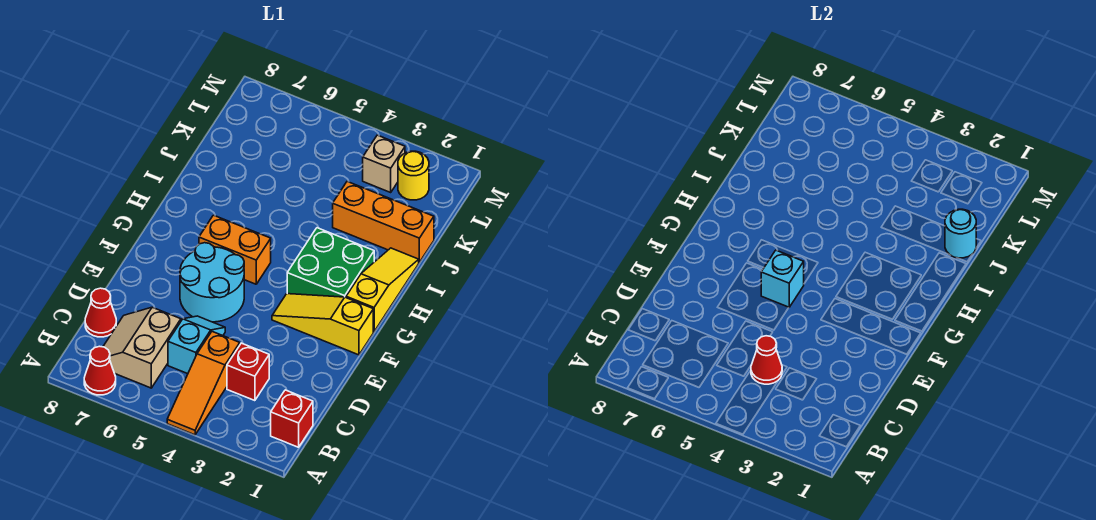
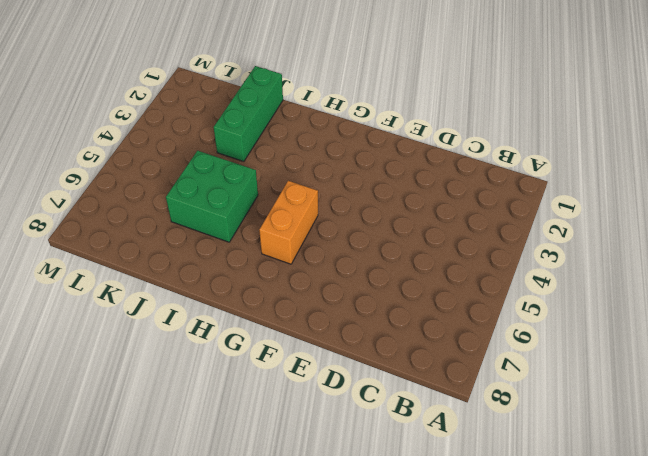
green brick I5:J6 level 1 -> green brick G2:H3 level 1
green brick J1:J3 level 1 -> orange brick J1:J3 level 1
none -> orange slope A4:C4 level 1 top C
none -> red cone A7 level 1
none -> red brick B1 level 1

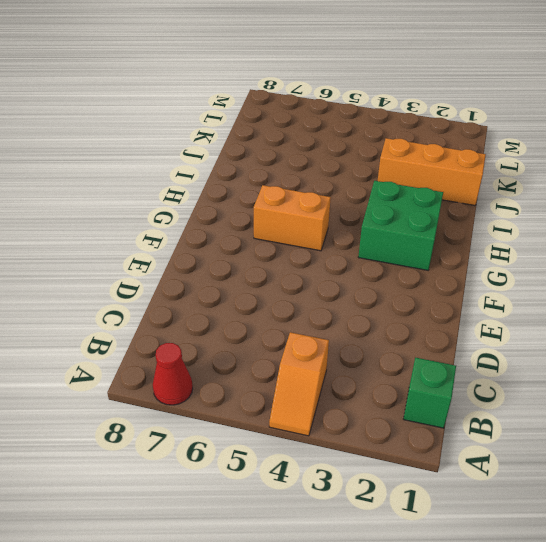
orange slope A4:B4 level 1 top B -> orange slope A4:C4 level 1 top C
green brick B1 level 1 -> red brick B1 level 1
none -> tan slope B6:C7 level 1 top 6
none -> red brick C3 level 1
none -> cyan slope C5:D5 level 1 top C

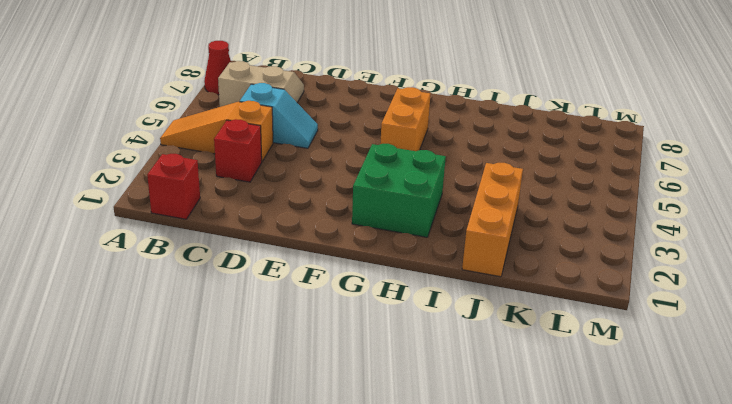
none -> red cone C8 level 1
none -> cyan round brick E5:F6 level 1
none -> yellow slope F1:F3 level 1 top 1

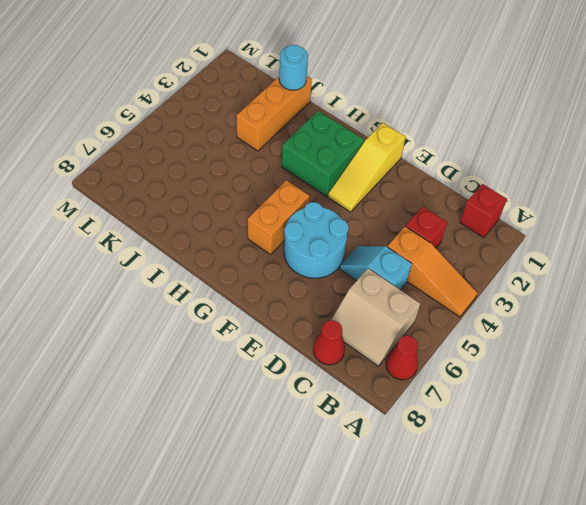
none -> yellow slope G1:I1 level 1 top G
none -> yellow round brick L2 level 1
none -> tan brick L3 level 1

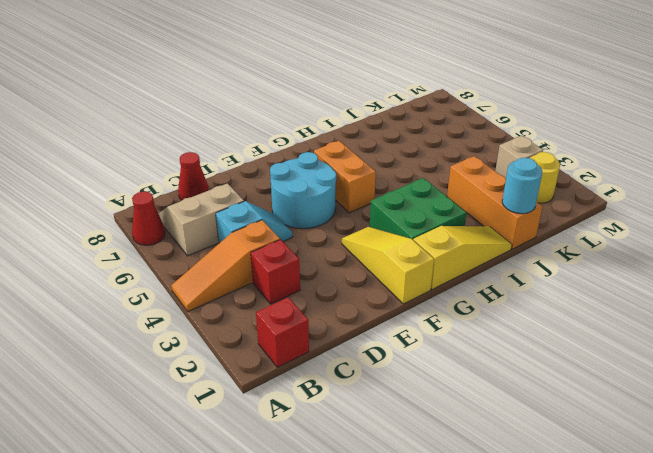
none -> red cone C4 level 2
none -> cyan brick F5 level 2

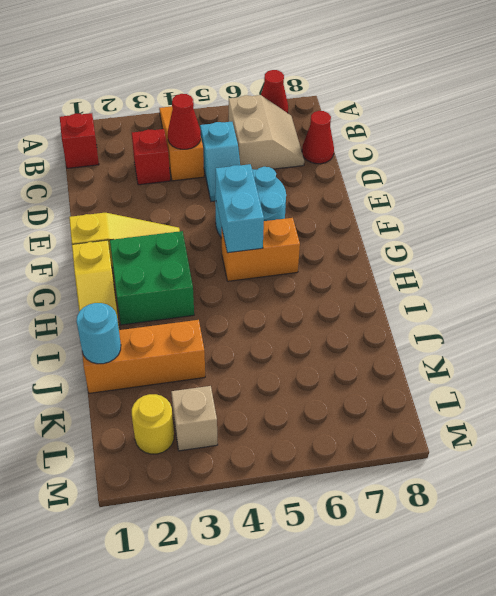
cyan brick F5:G5 level 2 -> cyan brick F5 level 2

